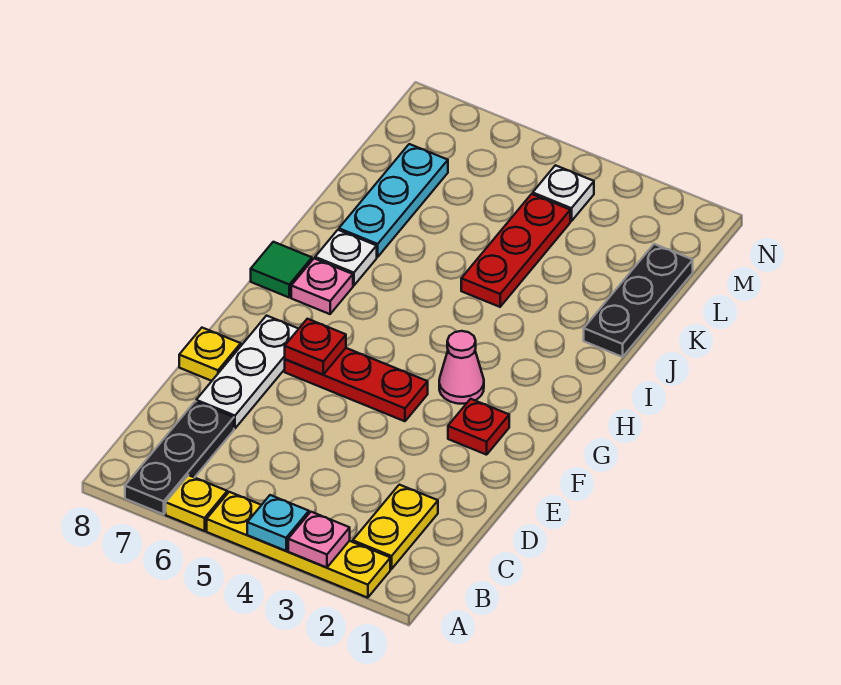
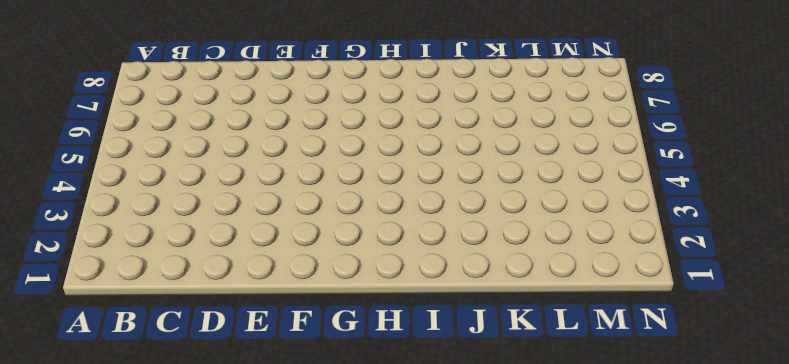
none -> yellow plate A2:A5 level 1
none -> yellow plate A6 level 1
none -> black plate A7:C7 level 1

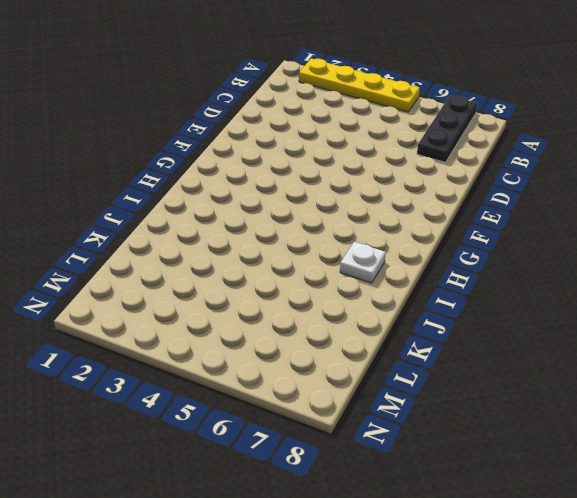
none -> yellow plate A6 level 1
none -> yellow plate B2:C2 level 1
none -> white plate D7:F7 level 1

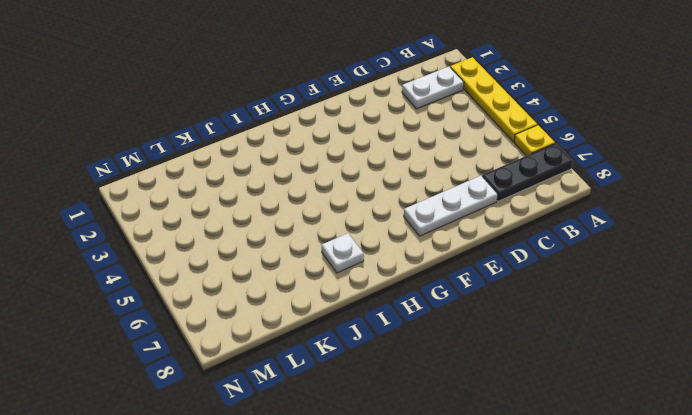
white plate B2:C2 level 1 -> yellow plate B2:C2 level 1
none -> yellow plate E8 level 1
none -> red plate F2 level 1
none -> red plate F4:F6 level 1

